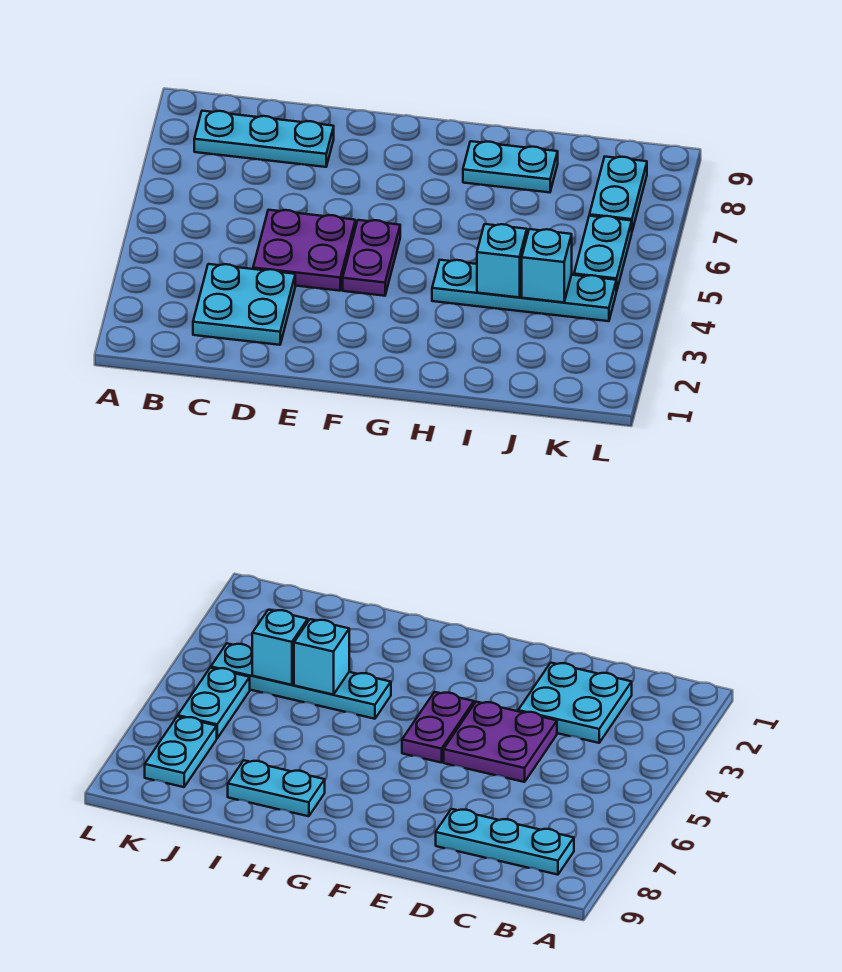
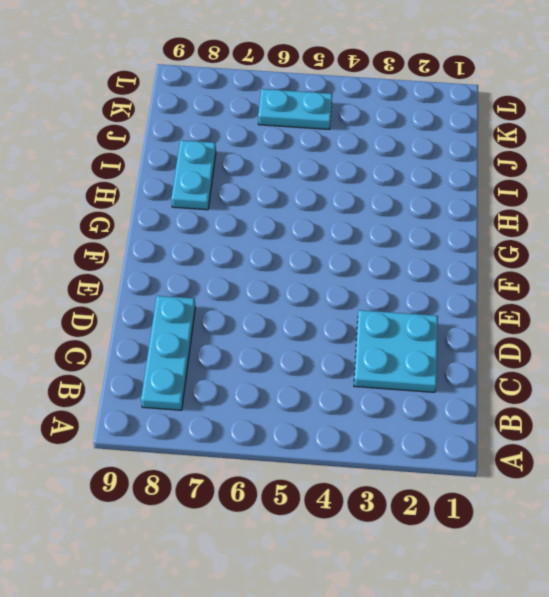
none -> purple plate D4:E5 level 1
none -> purple plate F4:F5 level 1

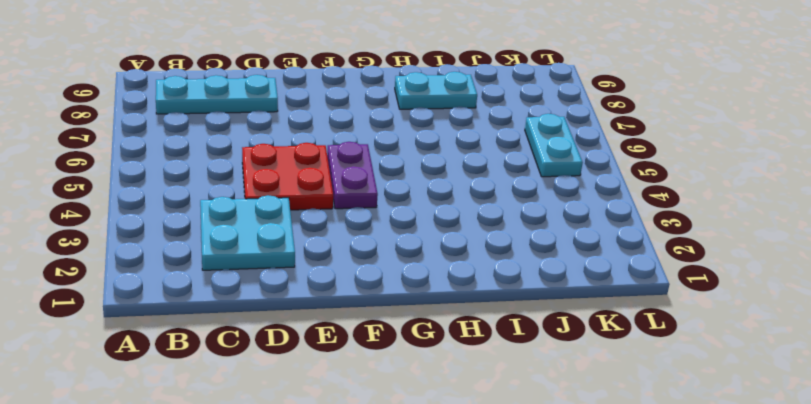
red plate D4:E5 level 1 -> purple plate D4:E5 level 1
none -> cyan plate H4:K4 level 1
none -> cyan plate K7:K8 level 1

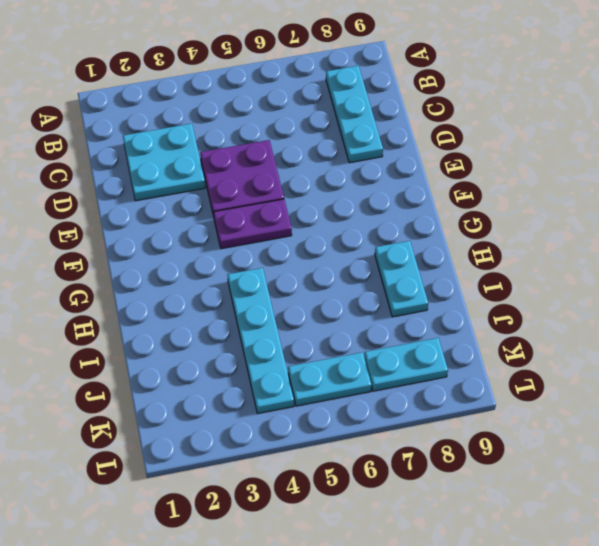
none -> cyan brick I4 level 2
none -> cyan brick J4 level 2

